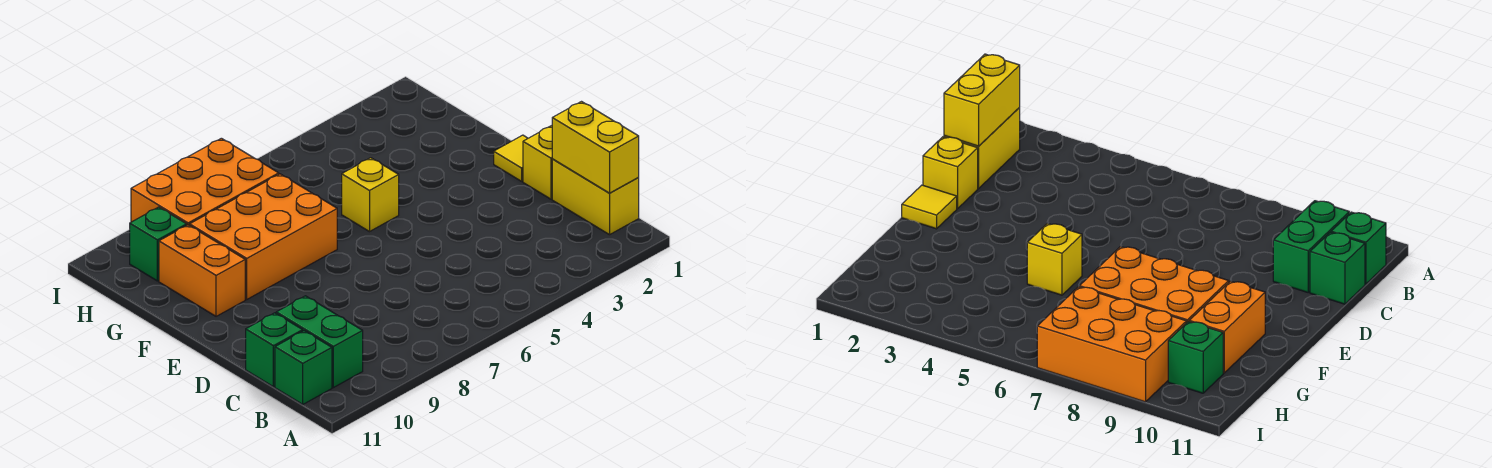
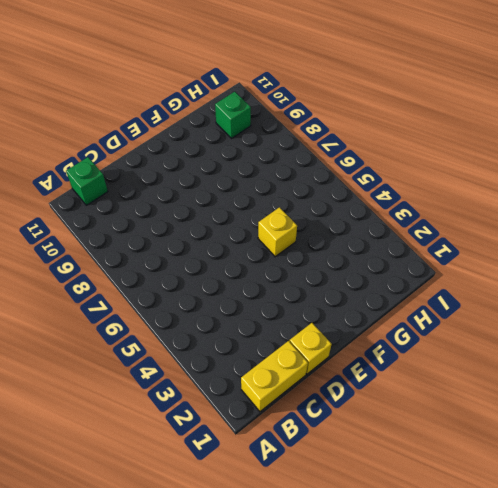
none -> green brick B10:C10 level 1
none -> green brick C11 level 1
none -> yellow tile E1 level 1

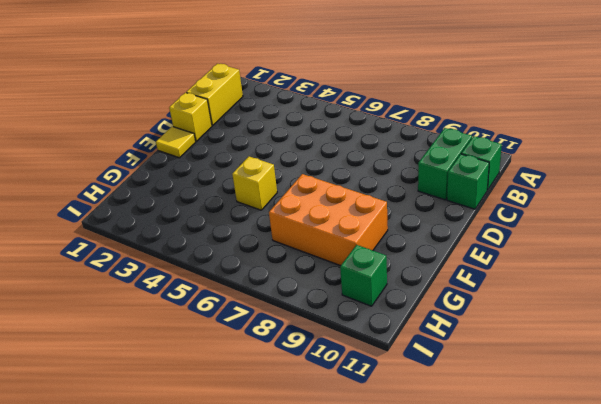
none -> orange brick F10:G10 level 1
none -> orange brick H7:I9 level 1
none -> yellow brick B1:C1 level 2

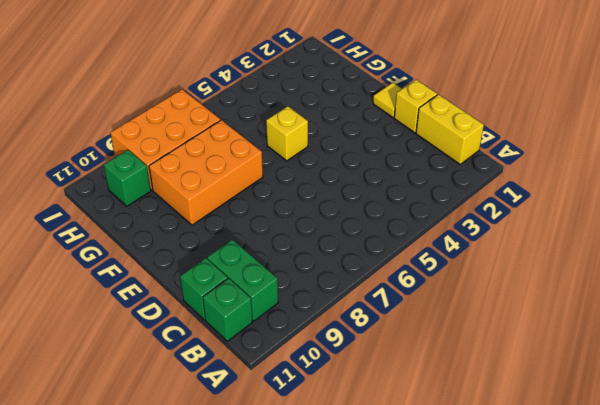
none -> orange brick F10:G10 level 1
none -> yellow brick B1:C1 level 2

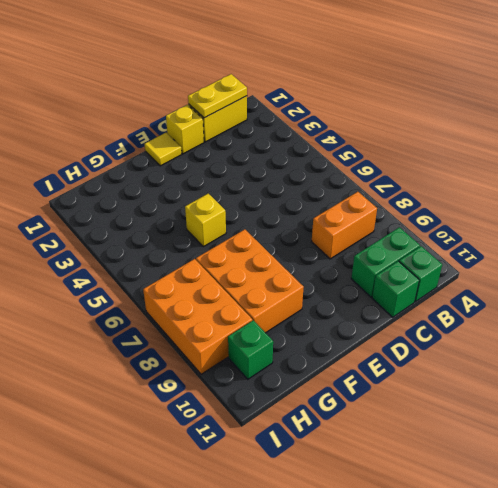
yellow plate B1:C1 level 2 -> yellow brick B1:C1 level 2
orange brick B8:C8 level 1 -> orange brick F10:G10 level 1

